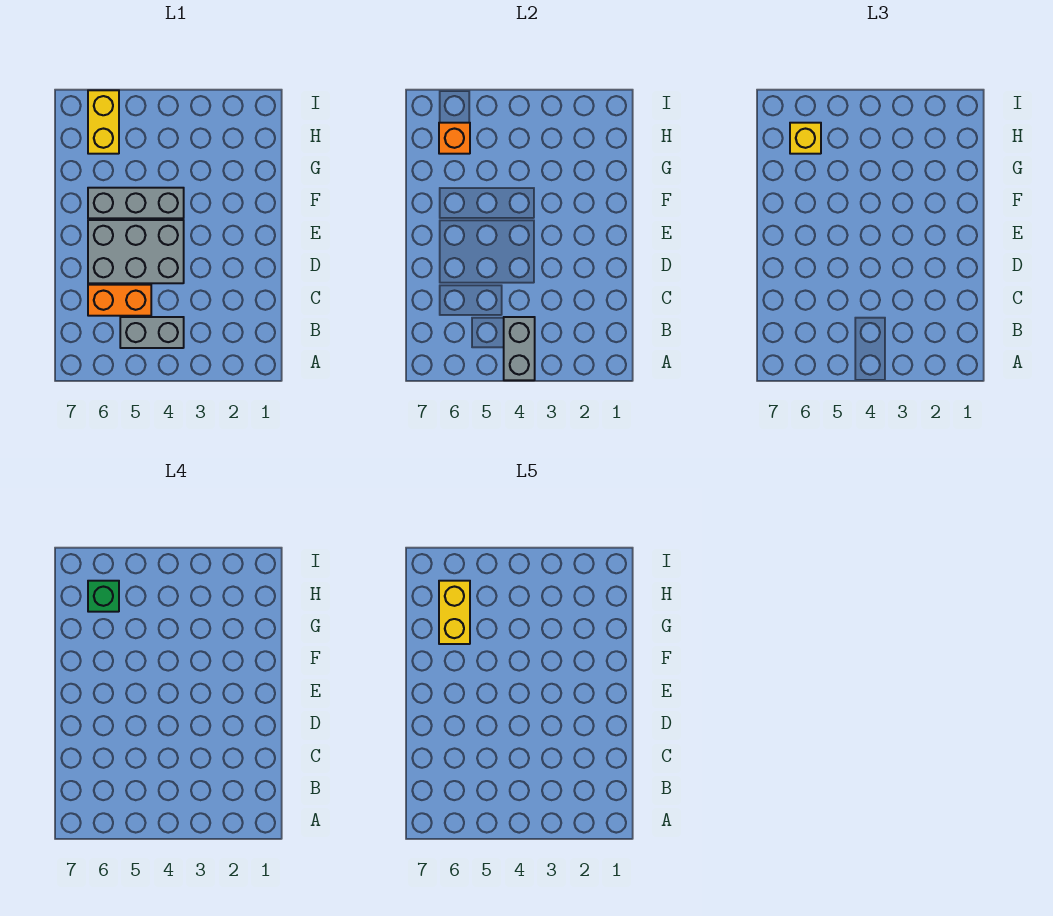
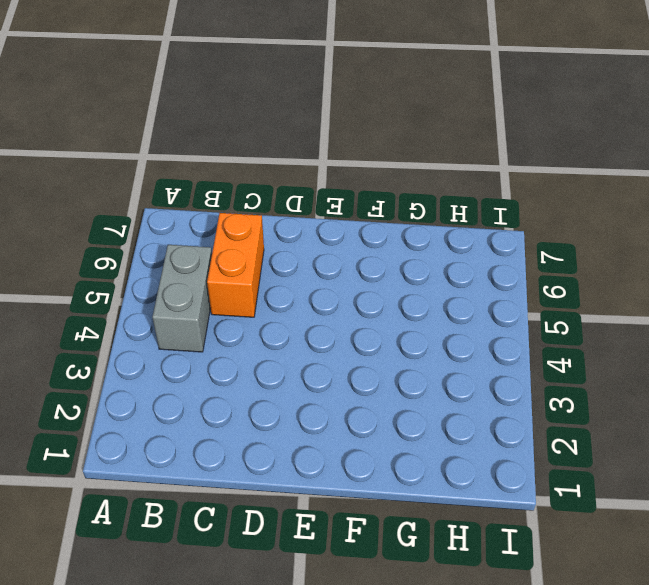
none -> grey brick D4:E6 level 1
none -> grey brick F4:F6 level 1

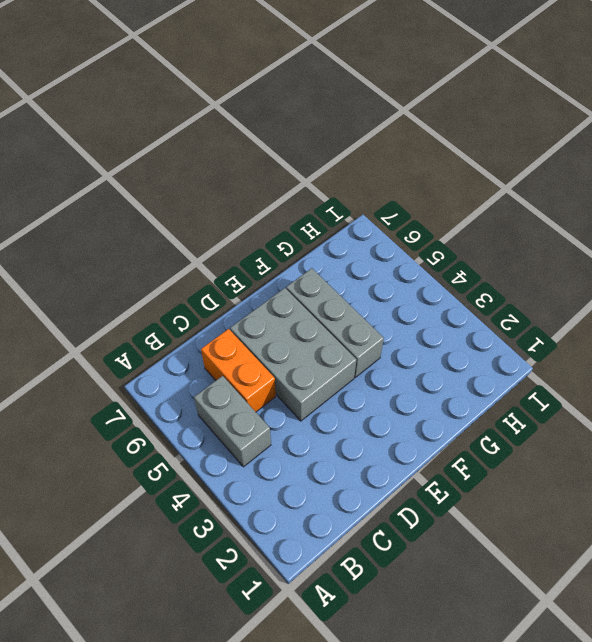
none -> yellow brick H6:I6 level 1
none -> grey brick A4:B4 level 2

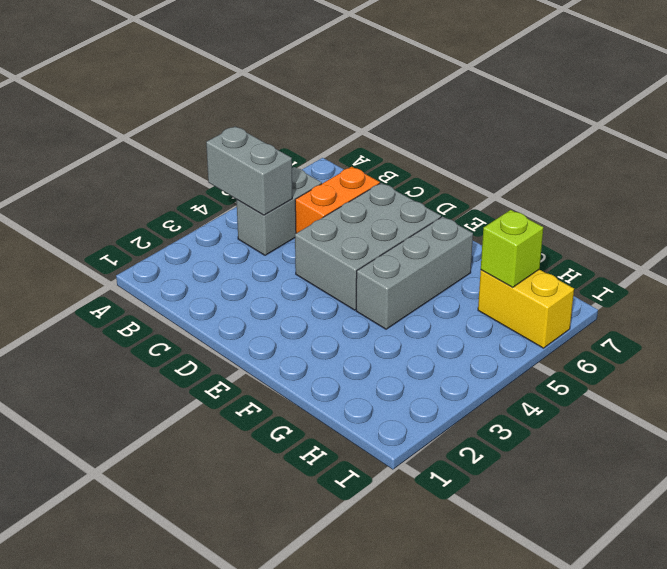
lime brick H6 level 2 -> orange brick H6 level 2
none -> yellow brick H6 level 3
none -> green brick H6 level 4

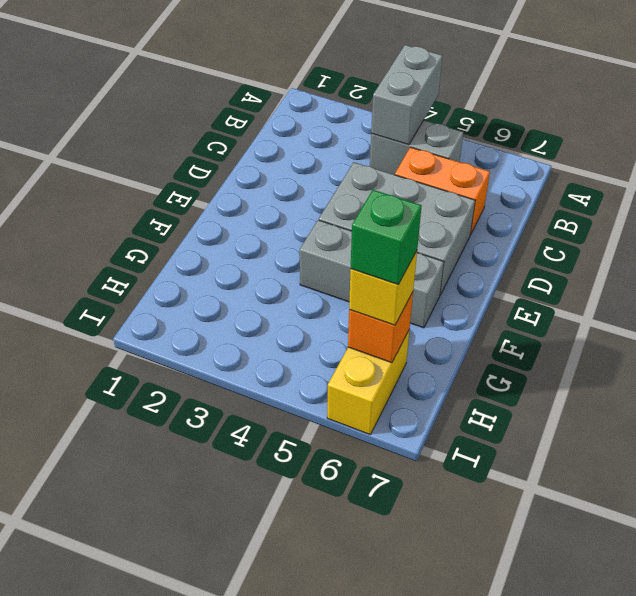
none -> yellow brick G6:H6 level 5

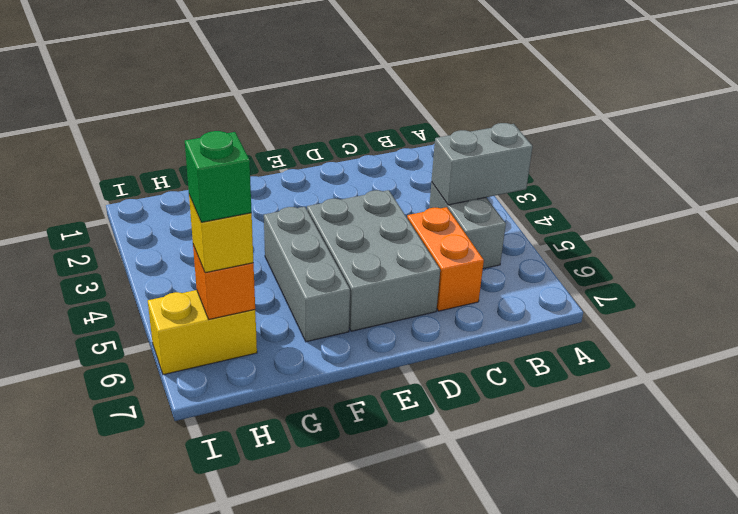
none -> yellow brick G6:H6 level 5

